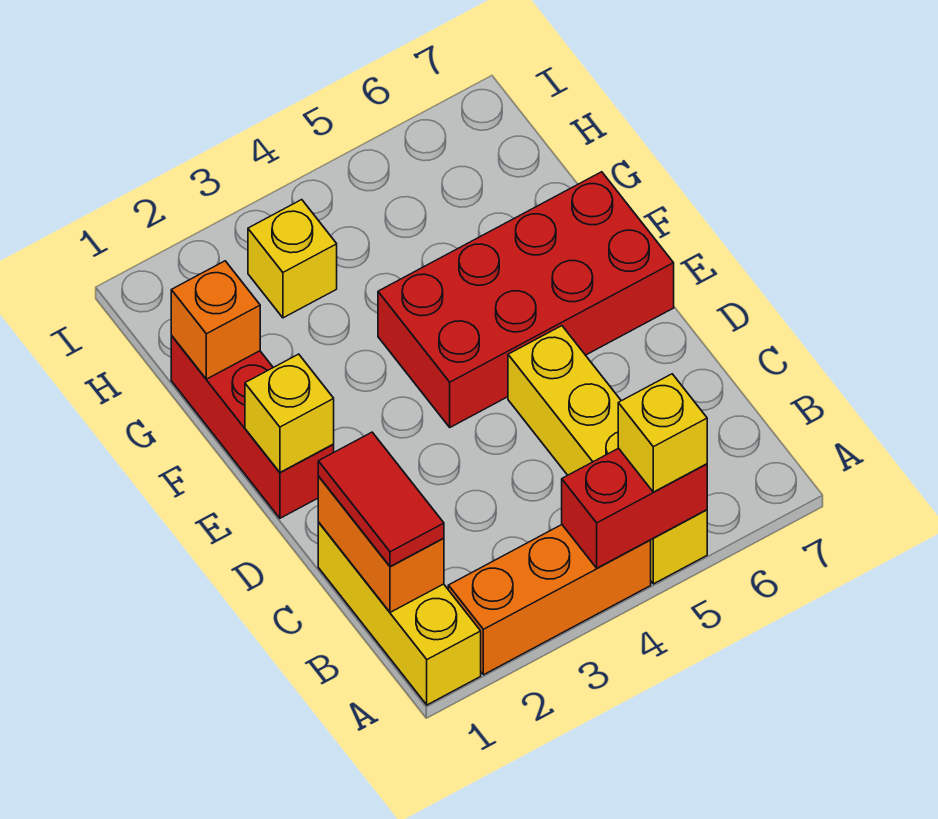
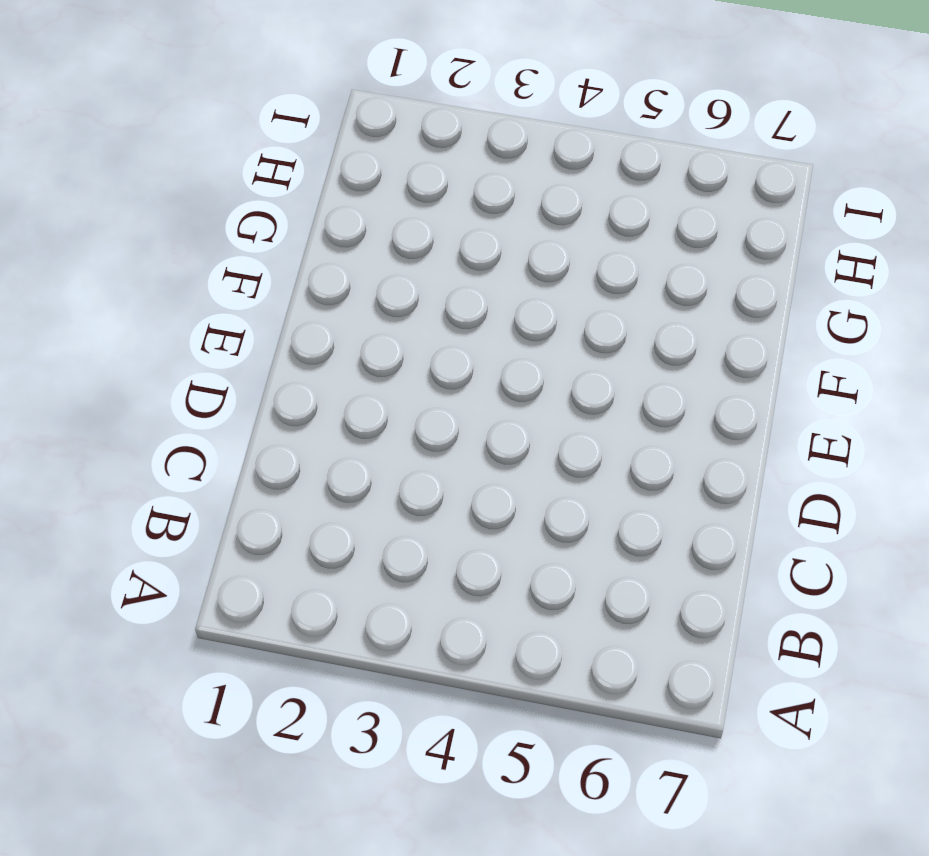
none -> yellow brick A1:C1 level 1
none -> orange brick A2:A4 level 1
none -> yellow brick A5:D5 level 1

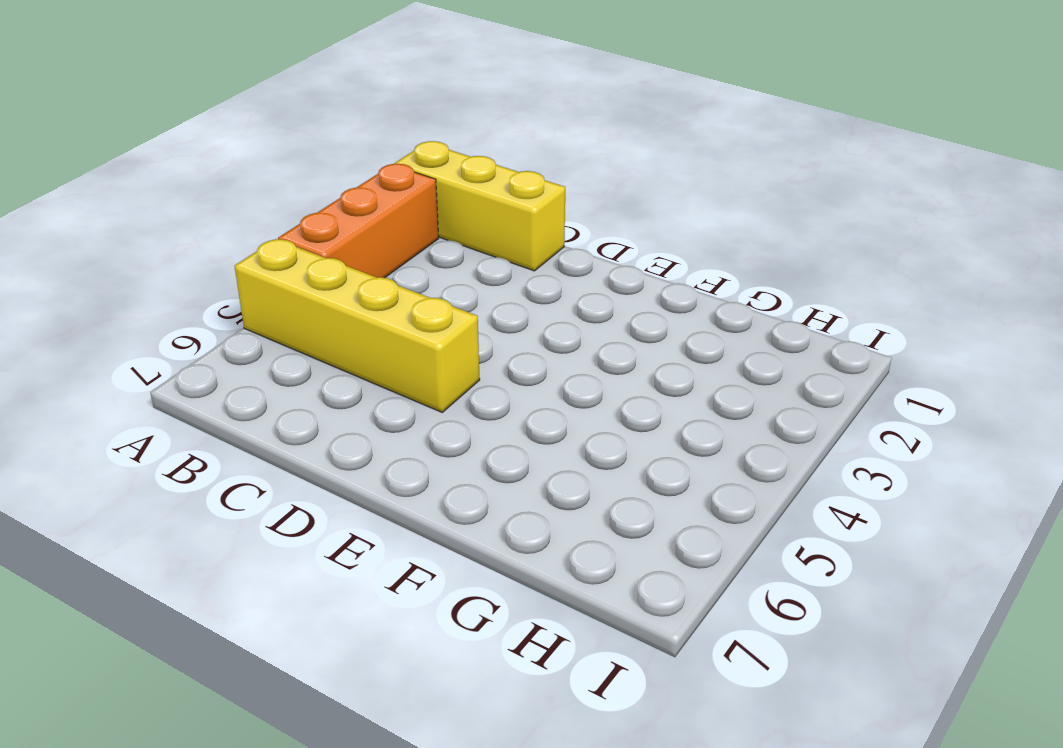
none -> red brick E1:G1 level 1
none -> red brick E4:F7 level 1
none -> yellow brick H3 level 1

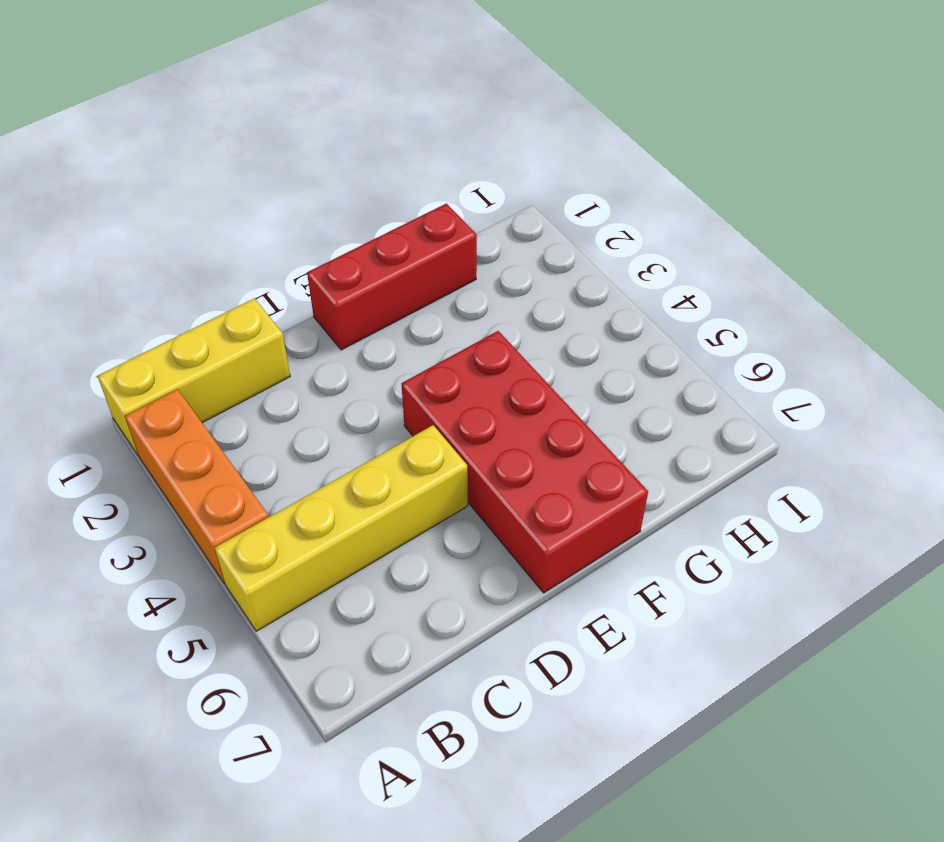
none -> yellow brick H3 level 1
none -> red brick A4:A5 level 2
none -> orange brick B1:C1 level 2

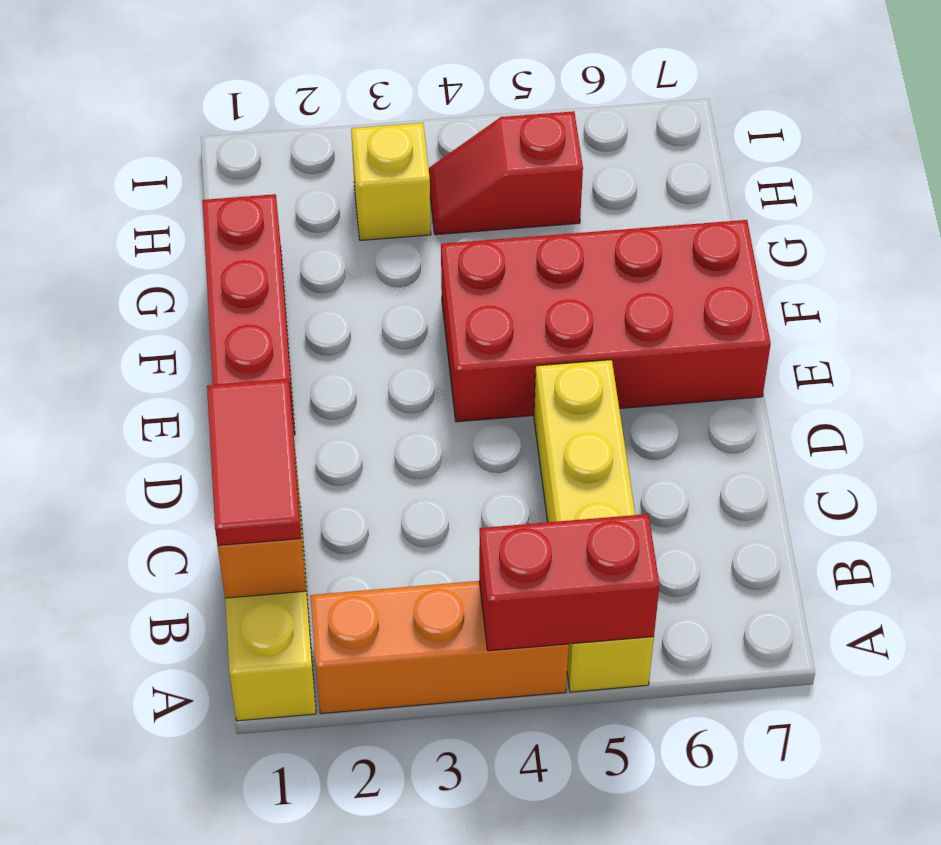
red slope H4:H5 level 1 top 5 -> none
none -> yellow brick E1 level 2
none -> orange brick G1 level 2
none -> yellow brick A5 level 3

